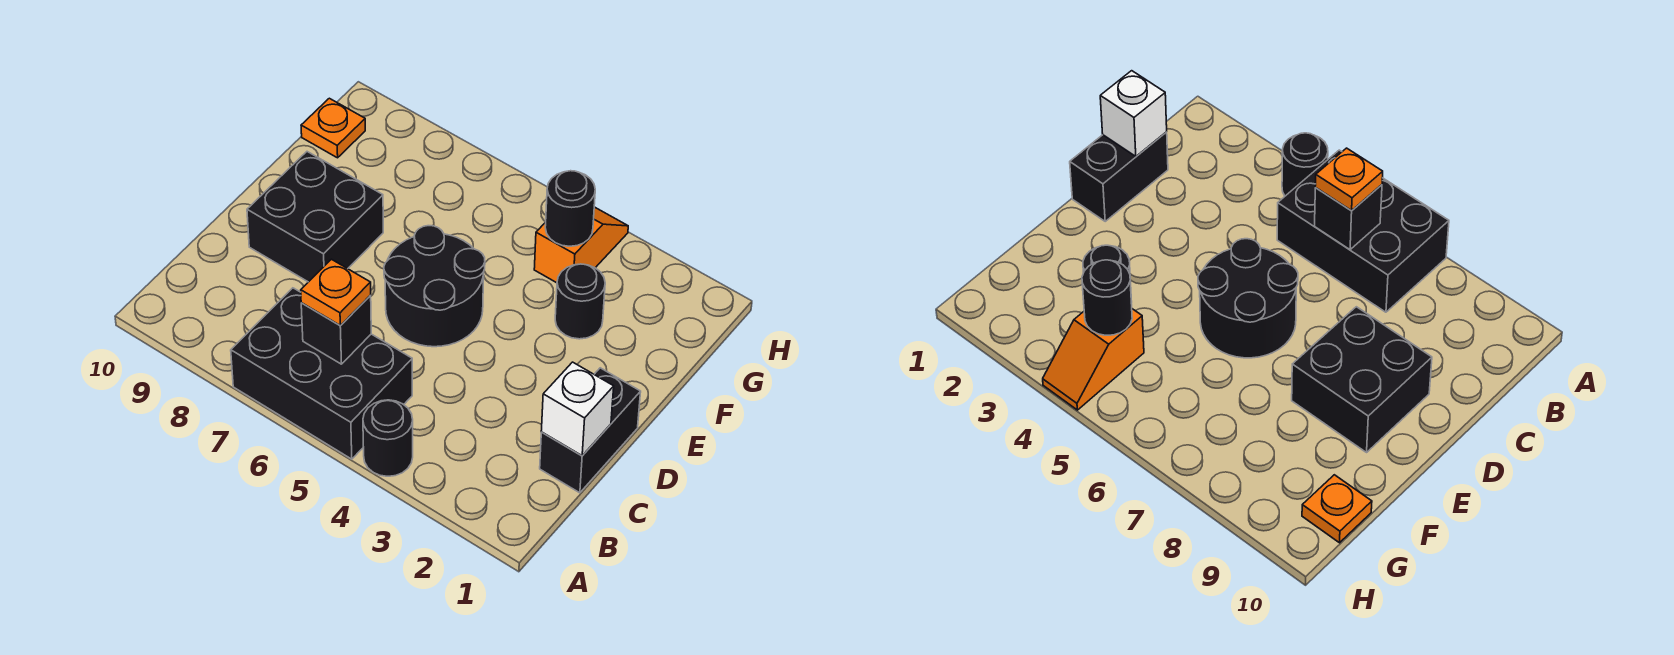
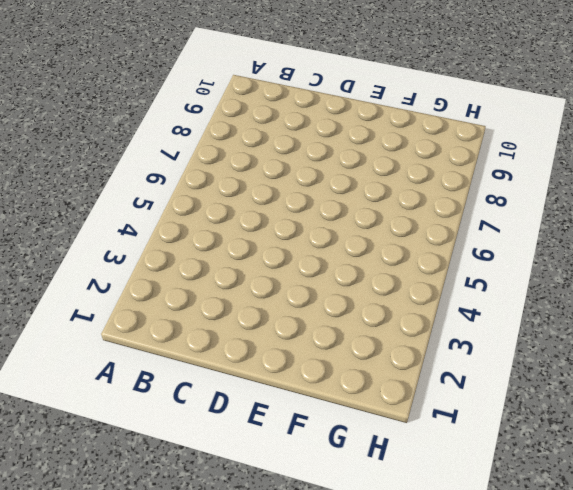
none -> black round brick A4 level 1
none -> black brick A5:B7 level 1
none -> black brick C1:D1 level 1

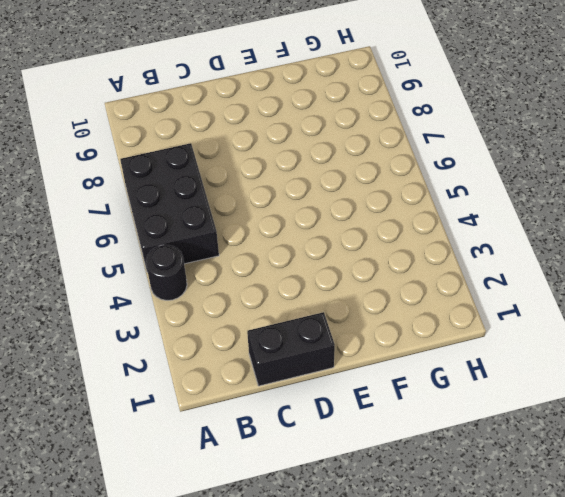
none -> black round brick D5:E6 level 1
none -> black brick D8:E9 level 1
none -> black round brick F3 level 1

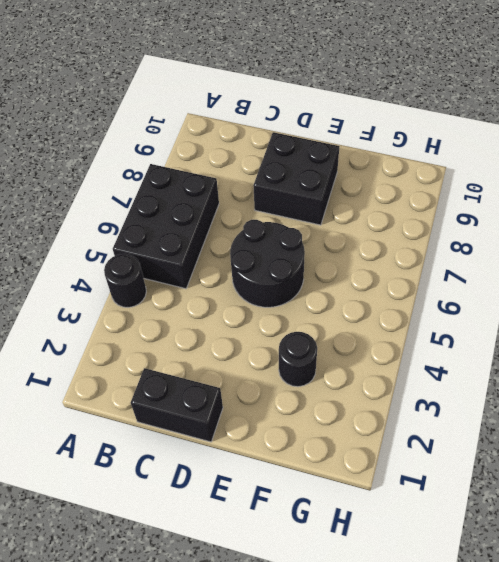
none -> orange slope G4:H4 level 1 top G
none -> orange plate G10 level 1
none -> black brick B6 level 2

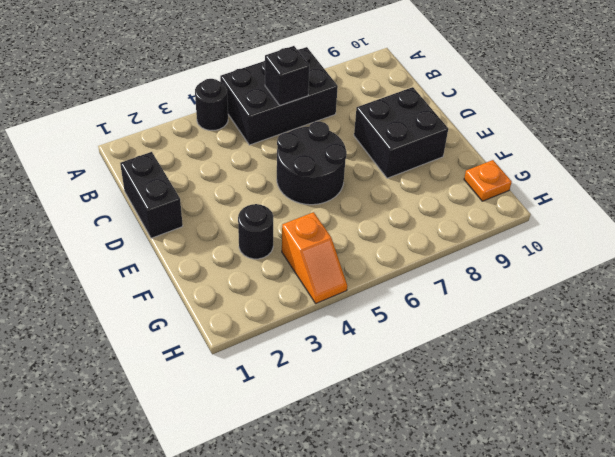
none -> white brick C1 level 2
none -> black round brick G4 level 2
none -> orange plate B6 level 3

